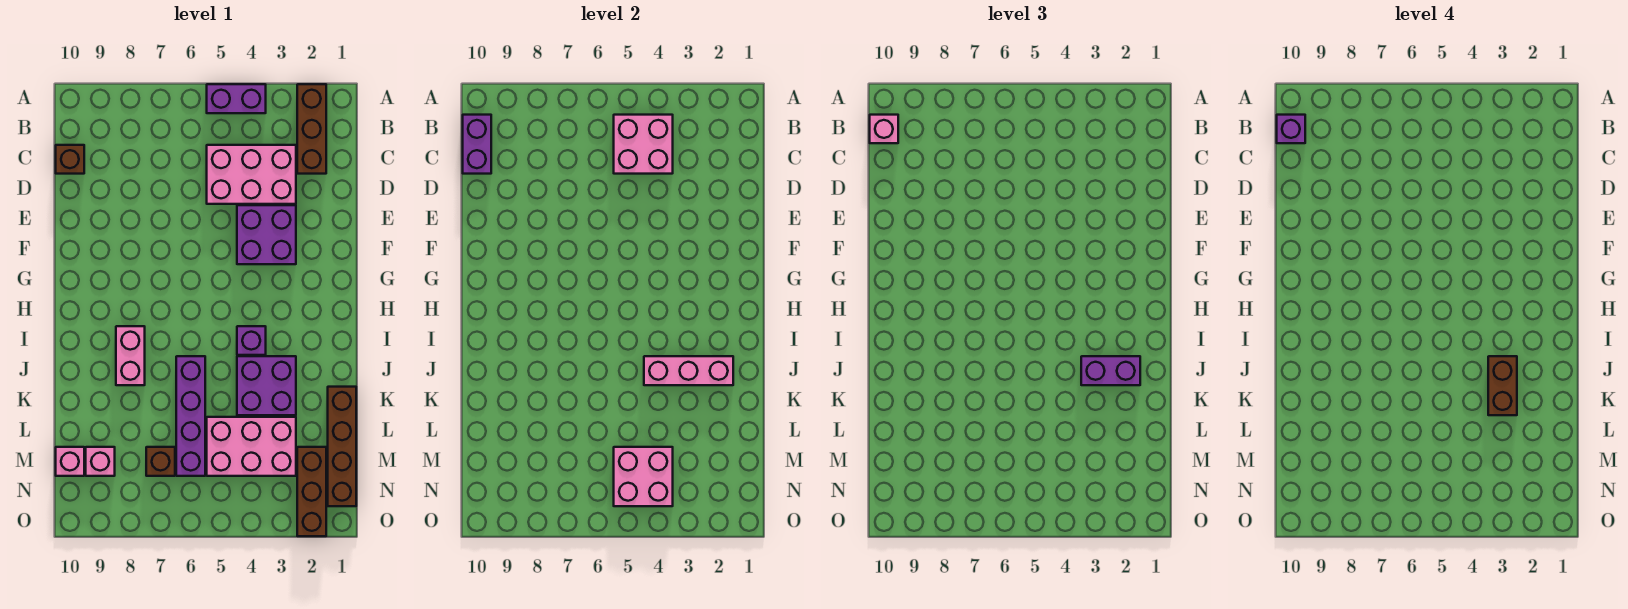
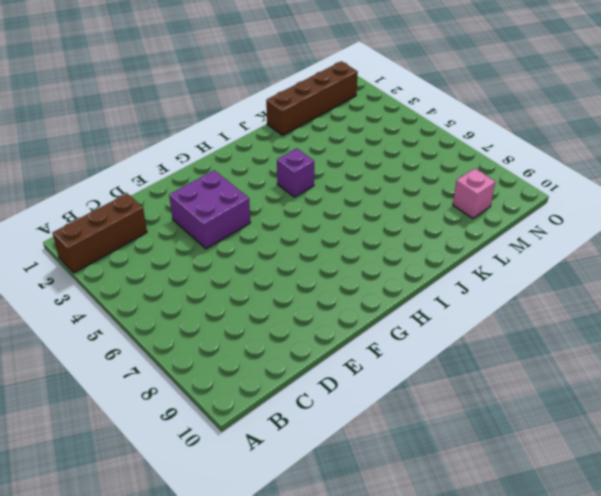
none -> purple brick A4:A5 level 1
none -> pink brick C3:D5 level 1
none -> brown brick C10 level 1

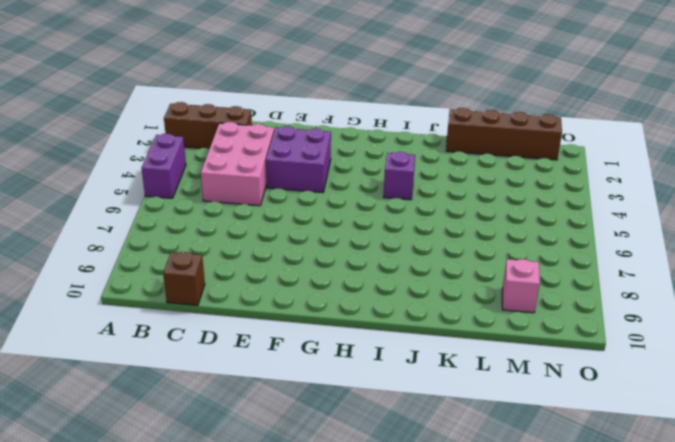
none -> pink brick I8:J8 level 1
none -> purple brick J3:K4 level 1
none -> purple brick J6:M6 level 1

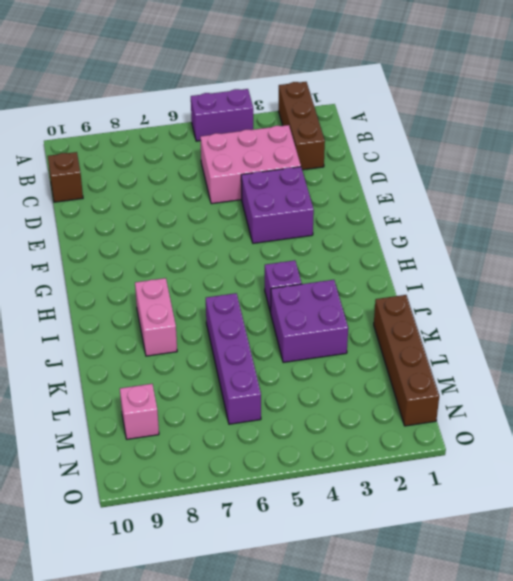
none -> pink brick L3:M5 level 1
none -> brown brick M2:O2 level 1
none -> brown brick M7 level 1

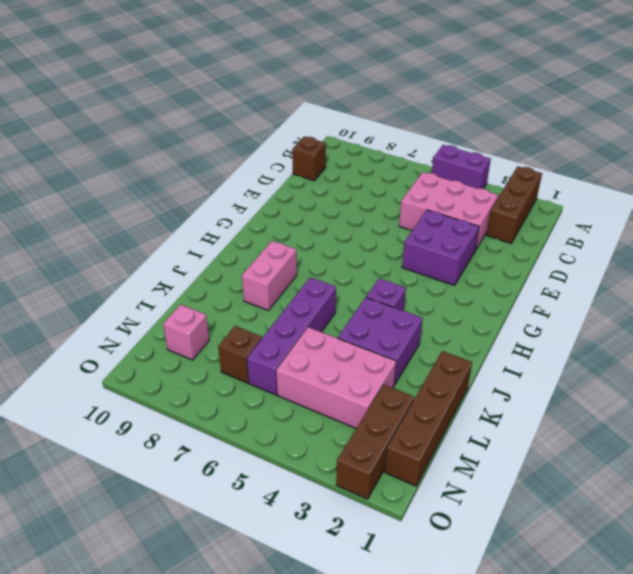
none -> pink brick M10 level 1
none -> pink brick B4:C5 level 2
none -> purple brick B10:C10 level 2

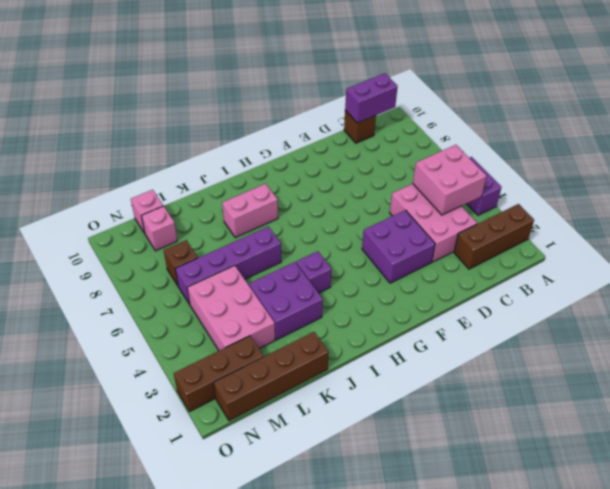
none -> pink brick J2:J4 level 2
none -> pink brick M4:N5 level 2
none -> pink brick B10 level 3

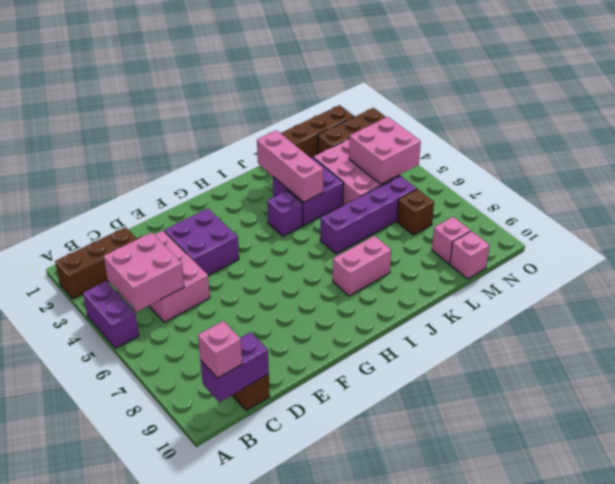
none -> purple brick J2:J3 level 3
none -> purple brick B10 level 4
none -> brown brick J3:K3 level 4

